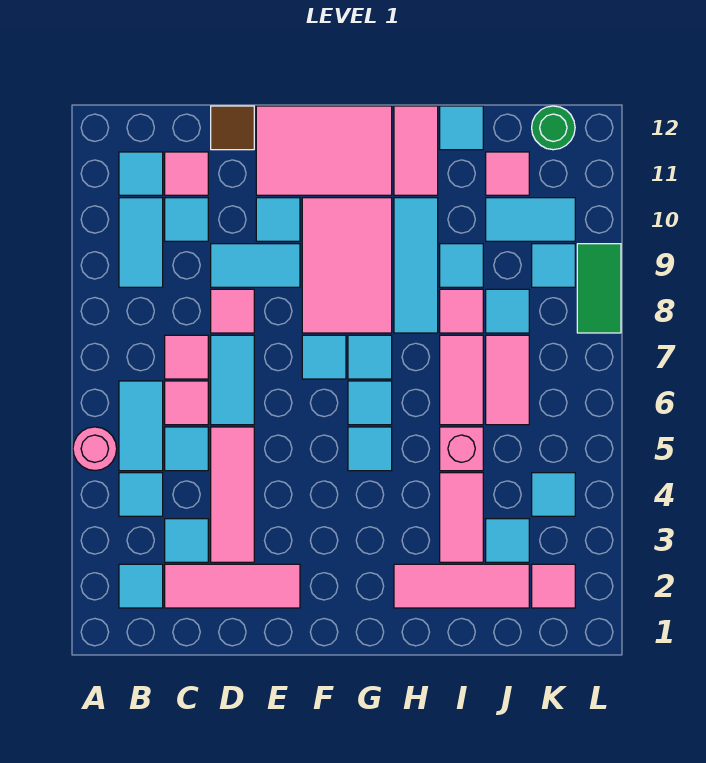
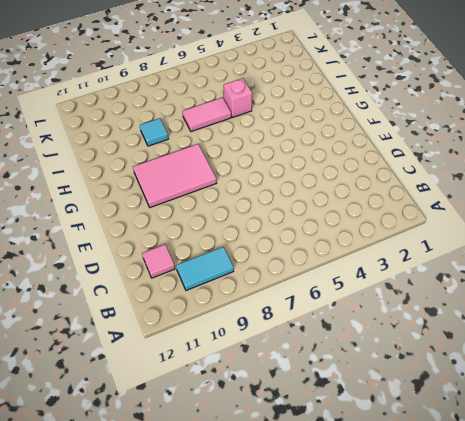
none -> pink round brick A5 level 1
none -> cyan tile B2 level 1
none -> cyan tile B4 level 1
none -> cyan tile B5:B6 level 1

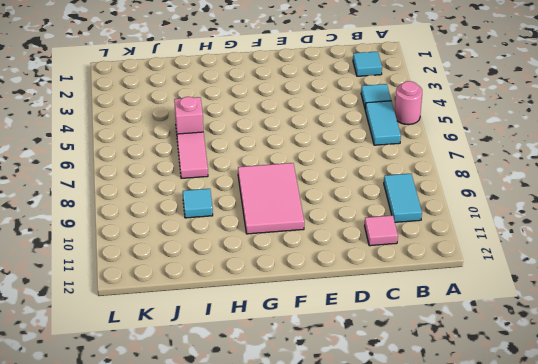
none -> cyan tile B11 level 1
none -> pink tile C2:E2 level 1
none -> cyan tile C3 level 1
none -> cyan tile C5 level 1

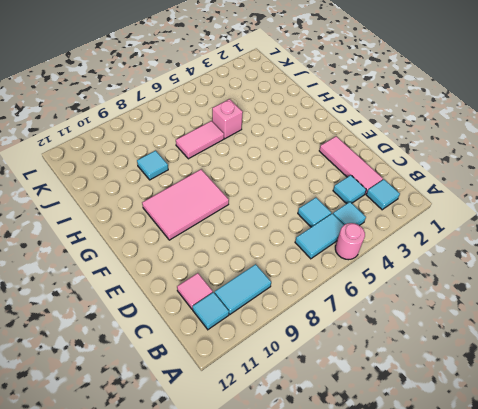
none -> pink tile C6 level 1
none -> pink tile C7 level 1
none -> cyan tile C10 level 1
none -> pink tile D3:D5 level 1

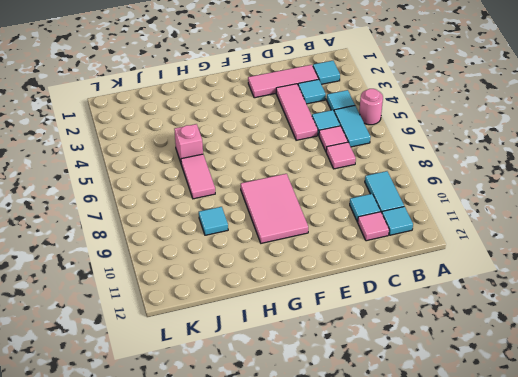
none -> cyan tile D6:D7 level 1
none -> pink tile D8 level 1
none -> cyan tile D9:E9 level 1
none -> brown tile D12 level 1

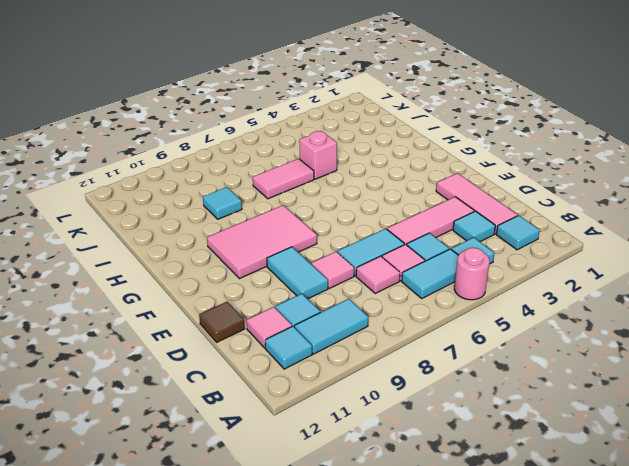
none -> cyan tile E10 level 1
none -> pink tile E11:G12 level 1
none -> cyan tile F7 level 1
none -> cyan tile G5 level 1

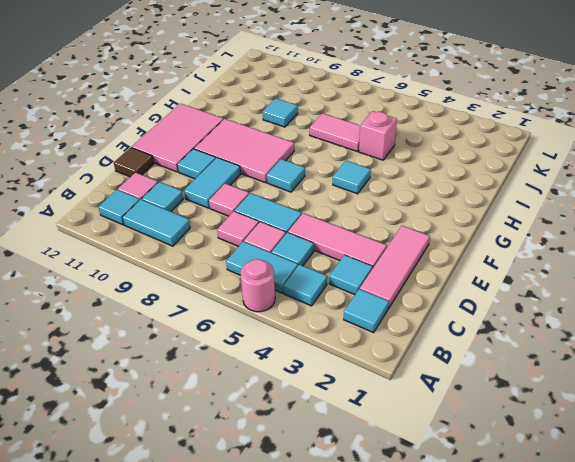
none -> cyan tile G6 level 1
none -> cyan tile G7 level 1
none -> pink tile H2:J2 level 1
none -> cyan tile H8:H10 level 1

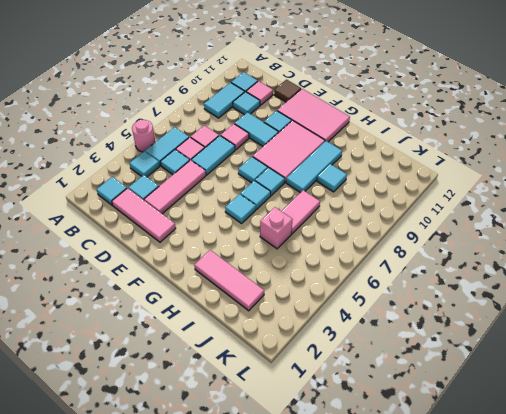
none -> pink tile H11:H12 level 1
none -> pink tile I3:I4 level 1
none -> pink tile I8 level 1
none -> cyan tile I12 level 1

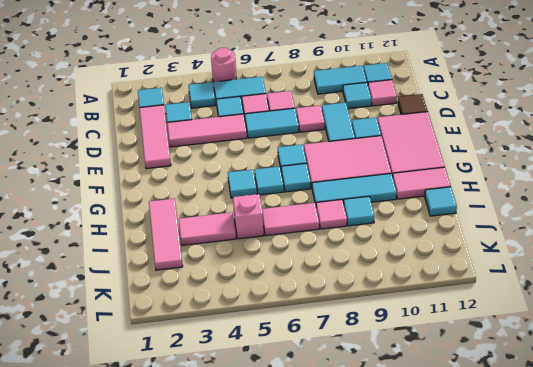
none -> cyan tile J3 level 1
none -> pink tile J6:J7 level 1
none -> cyan tile J8 level 1
none -> cyan tile J10:K10 level 1

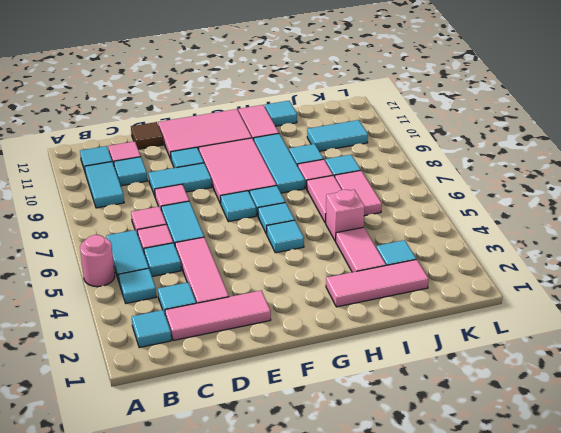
none -> pink tile J11 level 1
none -> pink tile K2 level 1
none -> cyan tile K4 level 1
none -> cyan tile K9 level 1

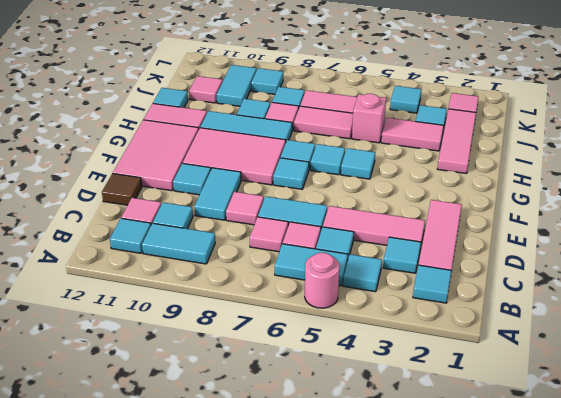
none -> green round brick K12 level 1
none -> green tile L8:L9 level 1

